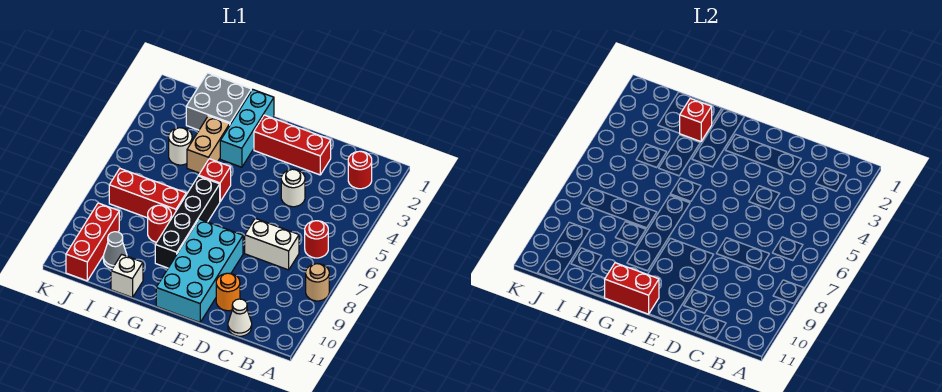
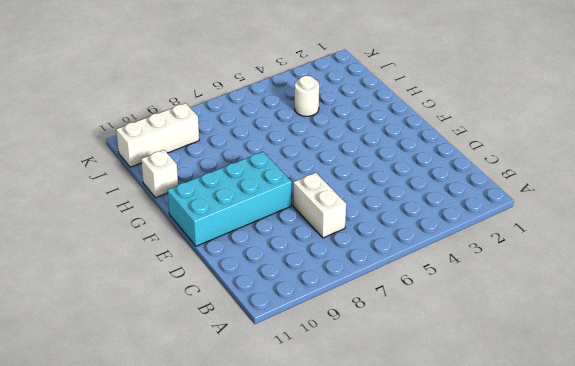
white brick J9:J11 level 1 -> red brick J9:J11 level 1
none -> tan round brick A8 level 1
none -> red round brick B2 level 1
none -> red round brick B6 level 1

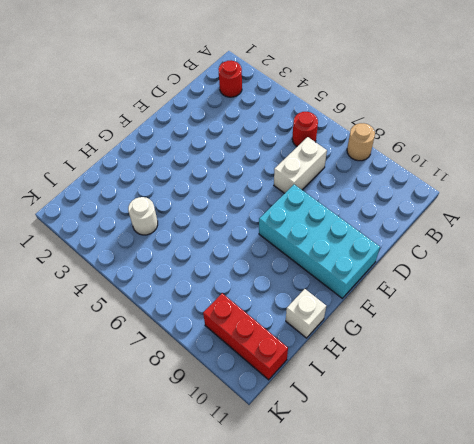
none -> white cone C11 level 1
none -> red brick D2:F2 level 1
none -> white round brick D4 level 1

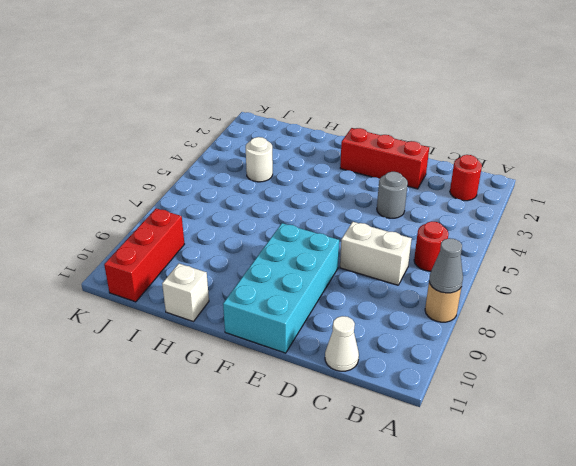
grey cone A8 level 2 -> grey cone I10 level 1
grey round brick D4 level 1 -> white round brick D4 level 1
none -> orange round brick D10 level 1
none -> cyan brick G1:G3 level 1
none -> red brick G5 level 1

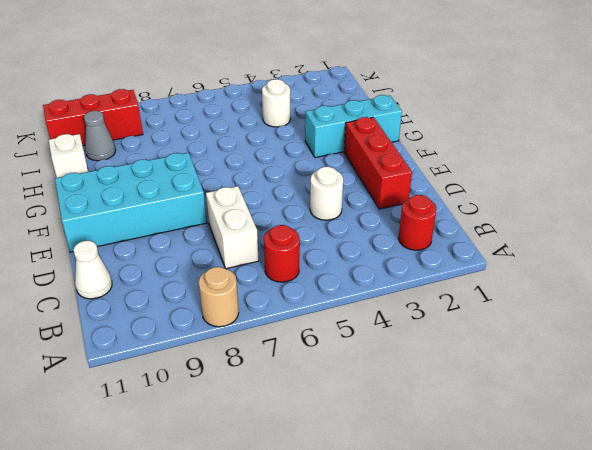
none -> orange round brick D10 level 1
none -> red brick G5 level 1
none -> black brick G6:G9 level 1

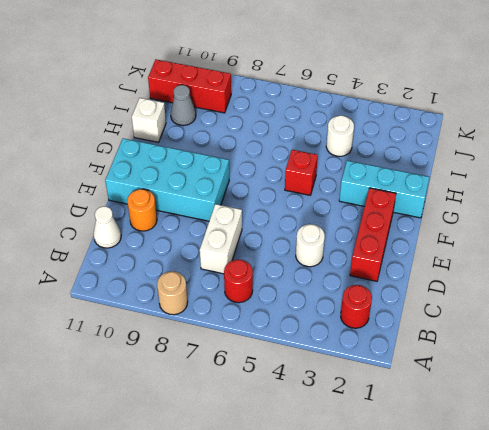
none -> black brick G6:G9 level 1
none -> grey brick H1:I2 level 1
none -> tan brick H3:H4 level 1

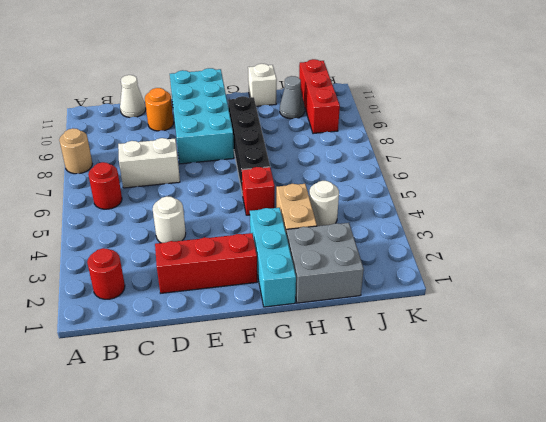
none -> red brick H7:J7 level 1
none -> red round brick H8 level 1
none -> red brick F11:G11 level 2

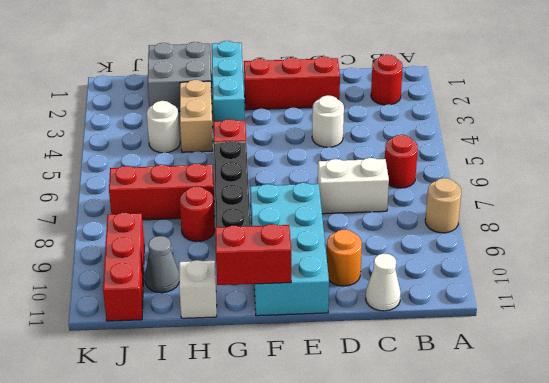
none -> red brick H2 level 2

